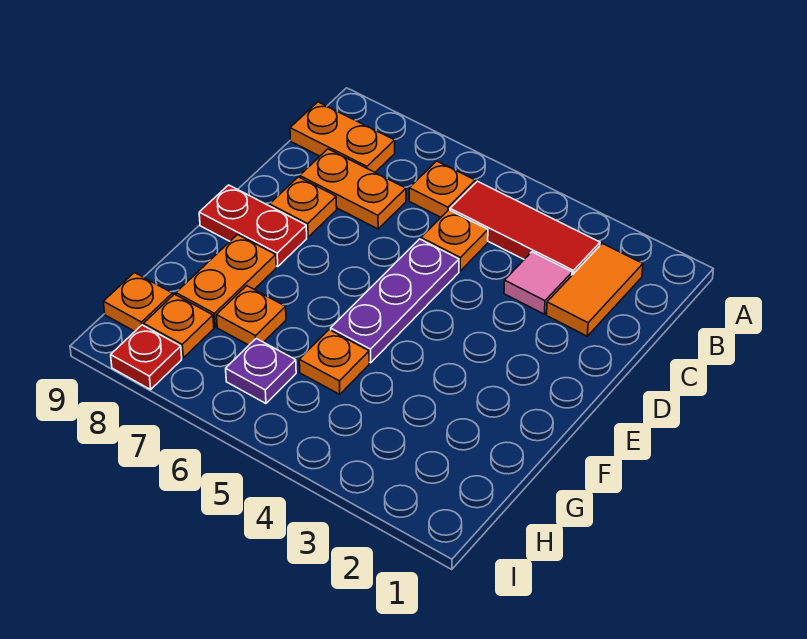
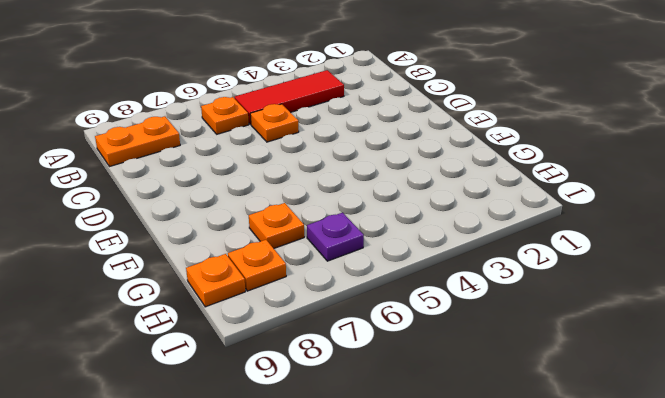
none -> orange tile B2:C2 level 1
none -> pink tile C3 level 1
none -> orange plate C7:C8 level 1

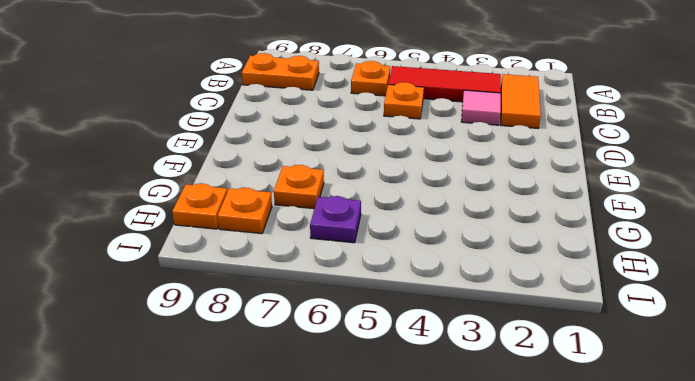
none -> orange plate C7:C8 level 1
none -> purple plate D5:F5 level 1
none -> orange plate D8 level 1

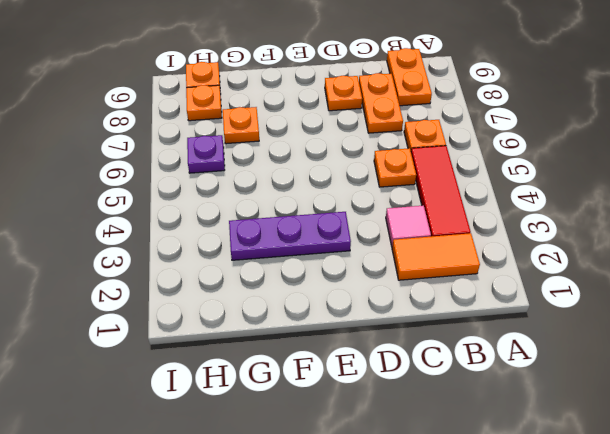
purple plate E3:G3 level 1 -> purple plate D5:F5 level 1
none -> red plate E8:E9 level 1
none -> orange plate F8:G8 level 1
none -> orange plate G5 level 1

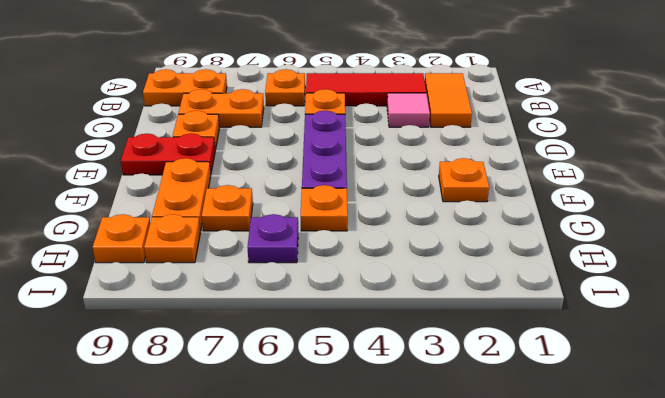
orange plate F2 level 1 -> none
none -> red plate I8 level 1

